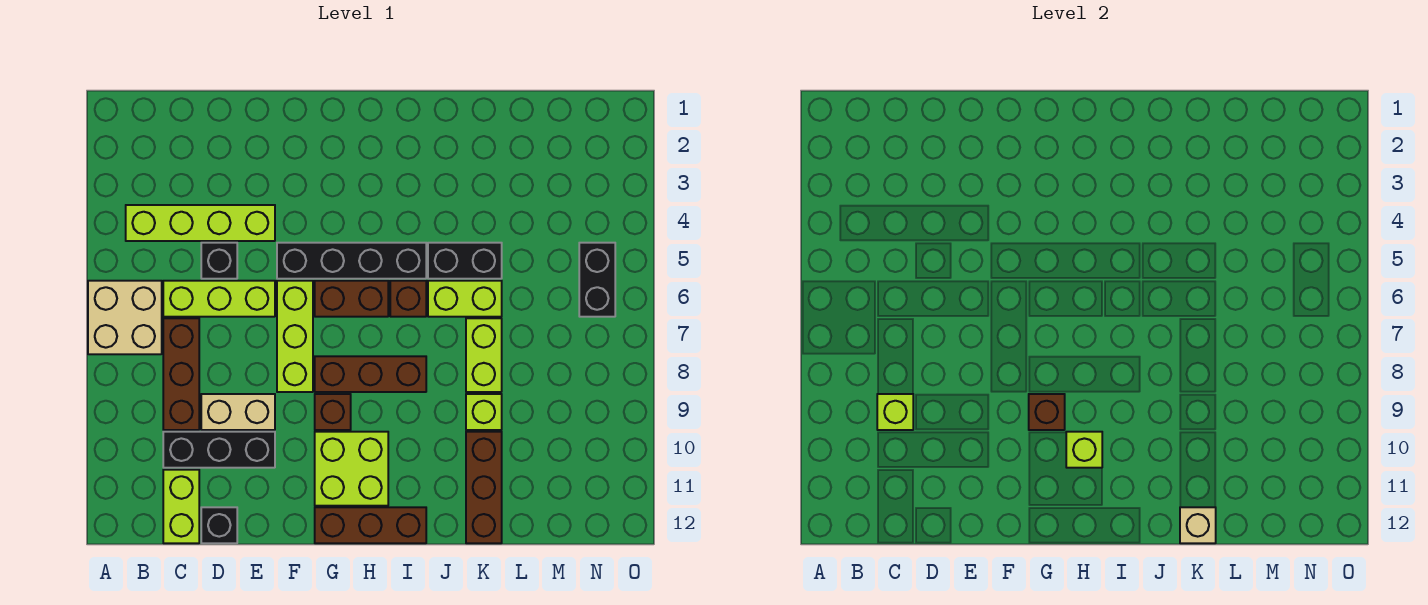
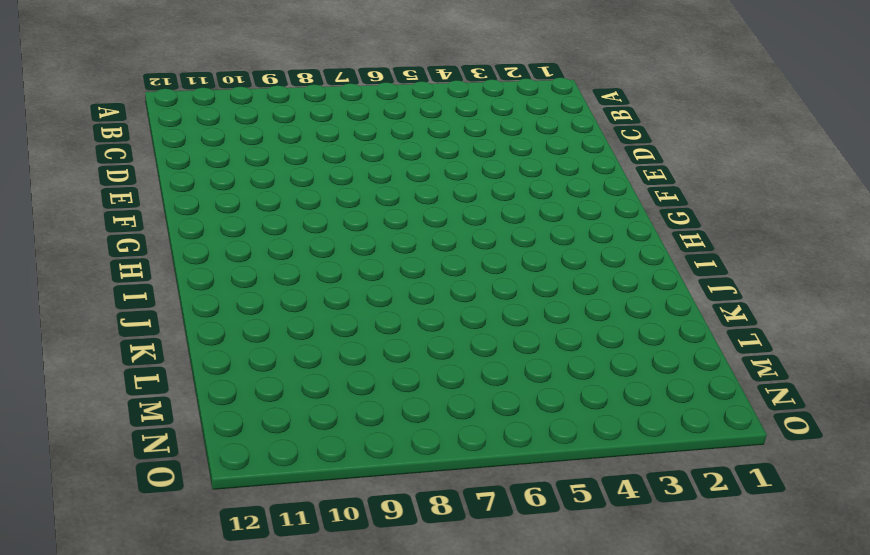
none -> tan brick A6:B7 level 1
none -> lime brick B4:E4 level 1
none -> lime brick C6:E6 level 1

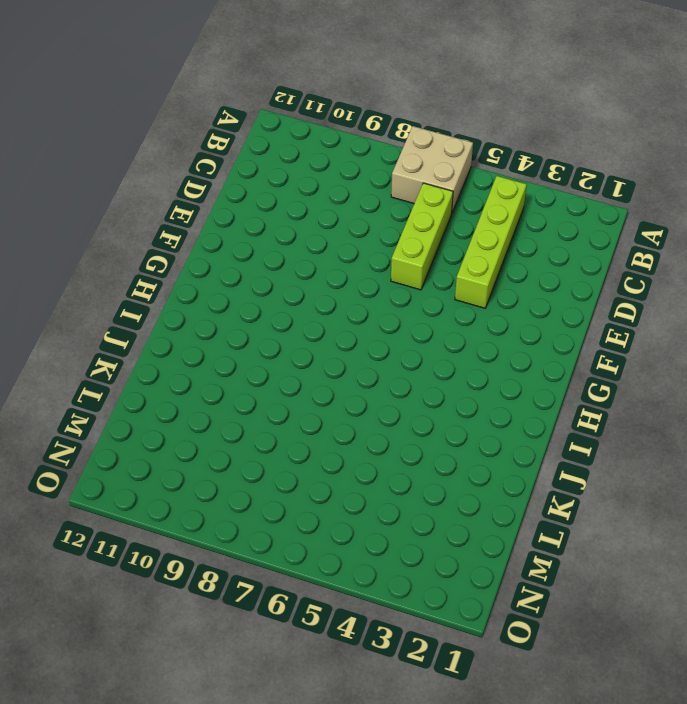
none -> brown brick C7:C9 level 1
none -> black brick C10:E10 level 1
none -> lime brick C11:C12 level 1

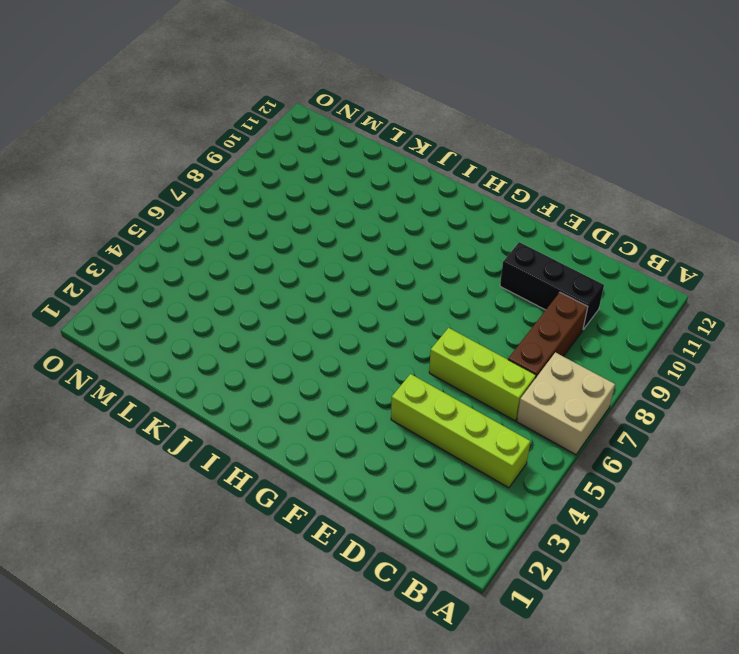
none -> lime brick C11:C12 level 1
none -> black brick D5 level 1
none -> tan brick D9:E9 level 1

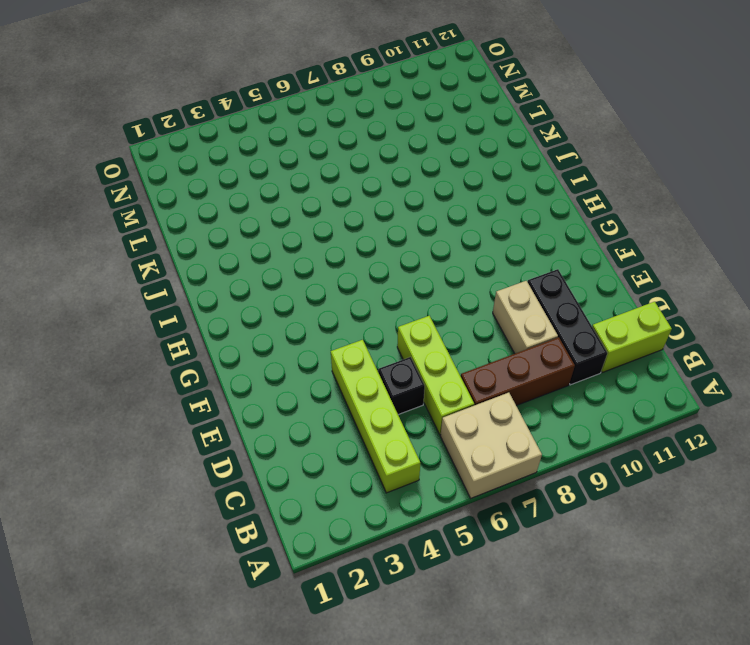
none -> black brick D12 level 1
none -> black brick F5:I5 level 1
none -> lime brick F6:F8 level 1

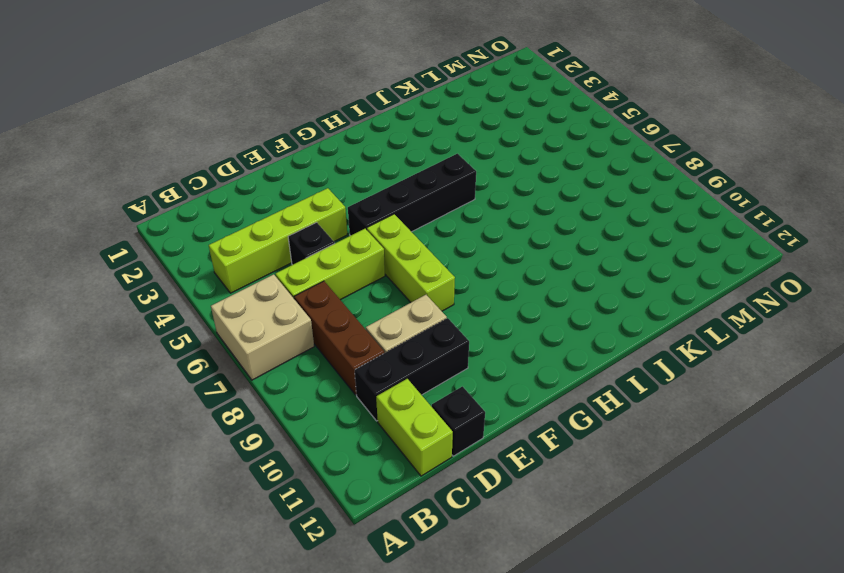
none -> brown brick G6:H6 level 1
none -> brown brick G8:I8 level 1
none -> brown brick G9 level 1

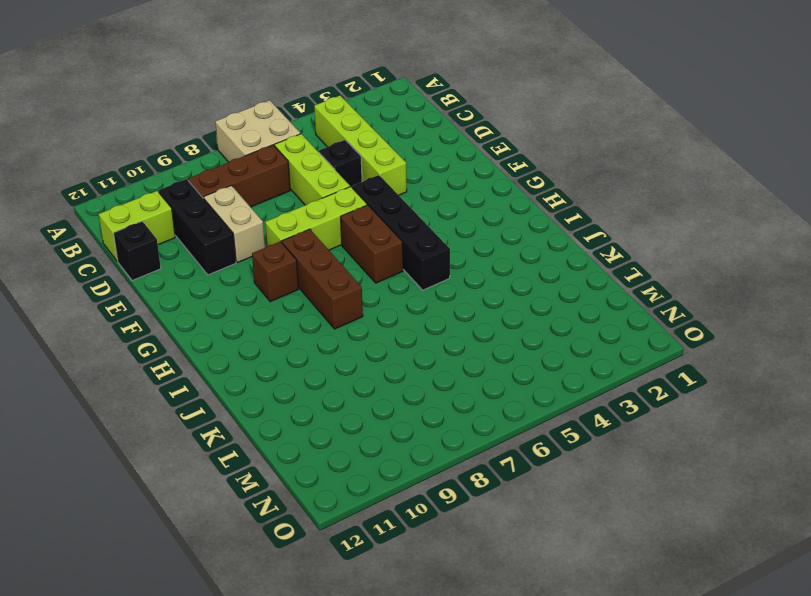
none -> lime brick G10:H11 level 1
none -> brown brick G12:I12 level 1
none -> brown brick I6 level 1

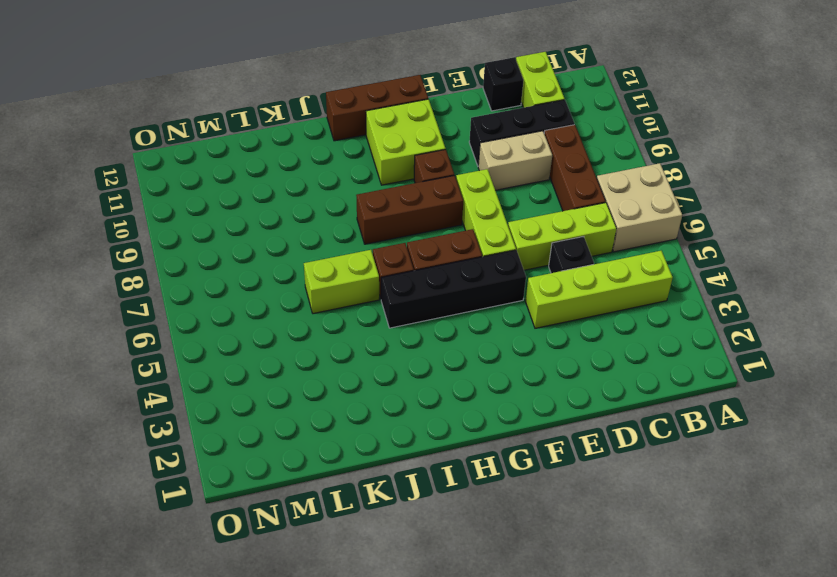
none -> black brick J5:K5 level 1
none -> lime brick K7:K8 level 1
none -> lime brick K9 level 1

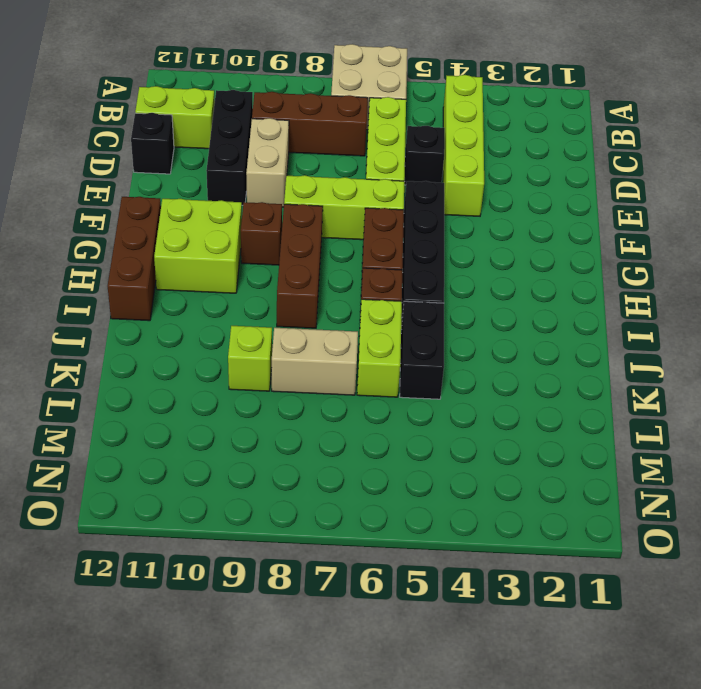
tan brick K7:K8 level 1 -> lime brick K7:K8 level 1
none -> brown brick K10:K12 level 1
none -> black brick N5:N6 level 1
none -> lime brick C9 level 2

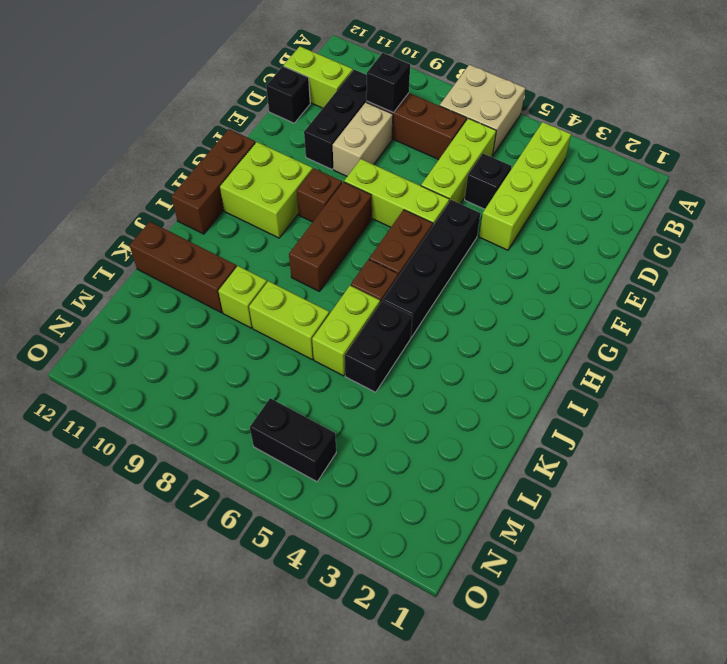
black brick C9 level 2 -> lime brick C9 level 2
none -> brown brick G9 level 2
none -> lime brick H10 level 2
none -> tan brick K12 level 2

